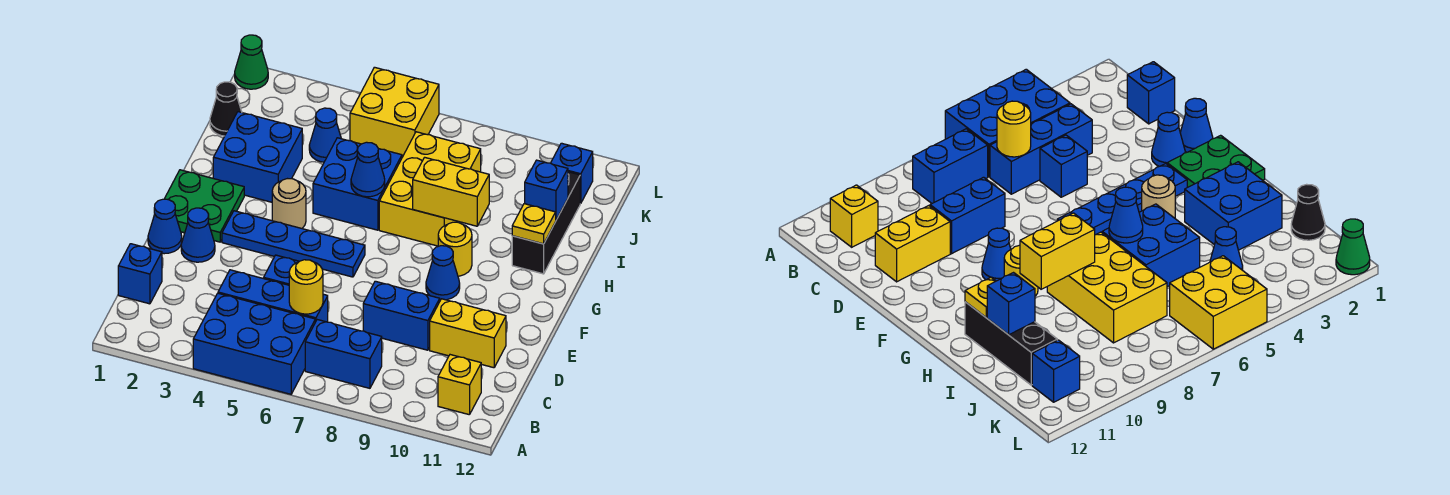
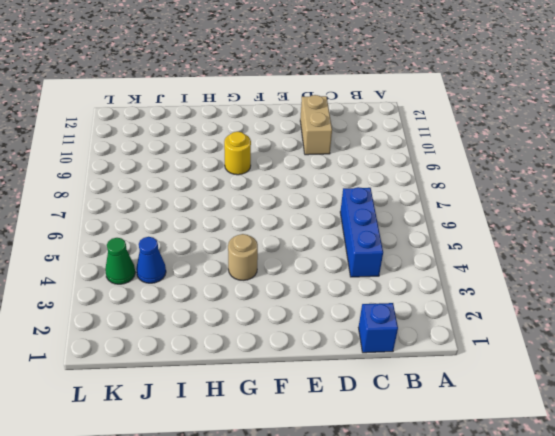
tan brick D10:D11 level 1 -> yellow brick D10:D11 level 1
green cone K4 level 1 -> green cone L1 level 1
none -> blue brick A4:B6 level 1
none -> blue brick B7:B8 level 1
none -> yellow brick B11 level 1

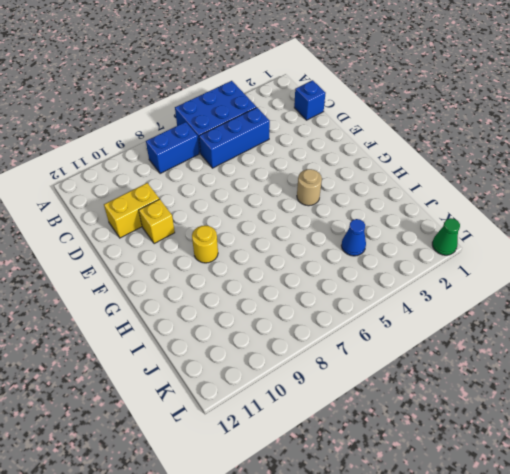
yellow brick E10 level 1 -> yellow brick B11 level 1
none -> blue brick D5 level 1
none -> blue brick D8:D9 level 1
none -> blue cone E1 level 1

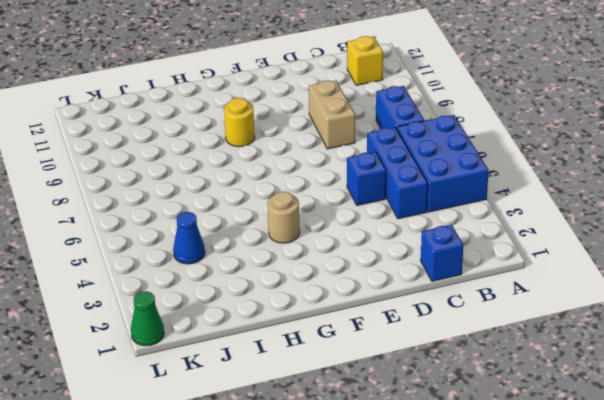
tan brick D8:D9 level 1 -> blue brick D8:D9 level 1
none -> yellow brick D10:D11 level 1
none -> blue cone E1 level 1
none -> blue cone E2 level 1

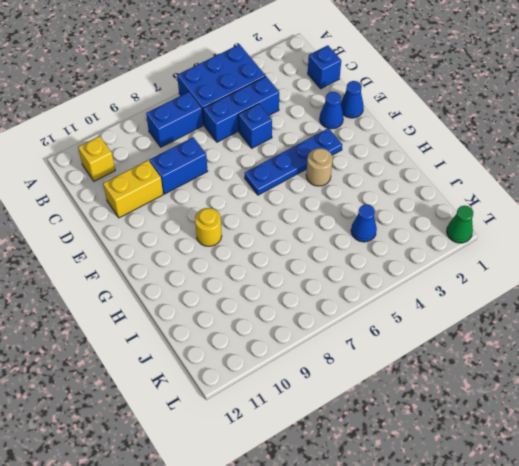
none -> green plate F1:G2 level 1
none -> blue cone F9 level 1
none -> blue brick H2:I3 level 1

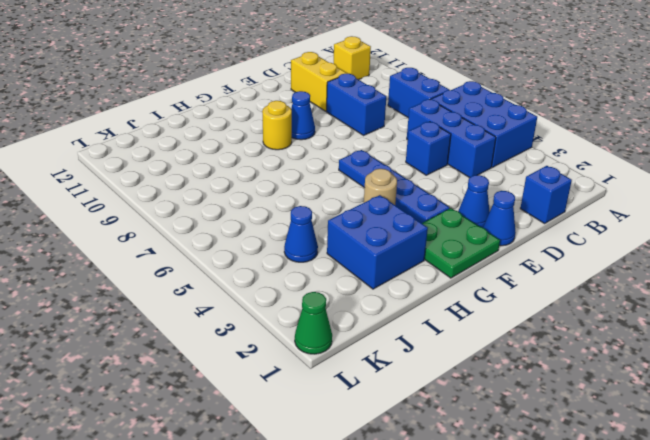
none -> blue brick H5:I6 level 1
none -> yellow brick H7:J8 level 1
none -> black brick H11:J11 level 1

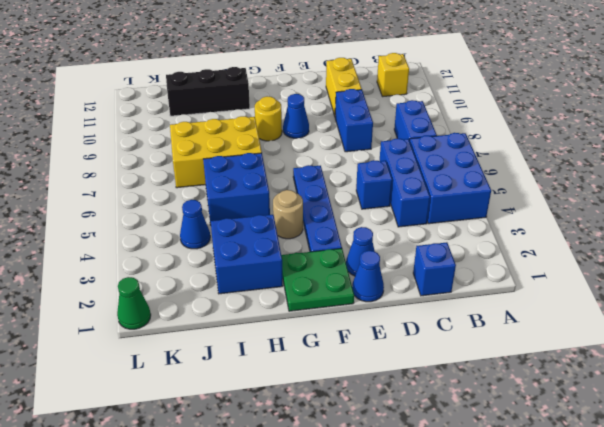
none -> black cone J1 level 1
none -> yellow brick K5:L6 level 1
none -> blue brick K11 level 1

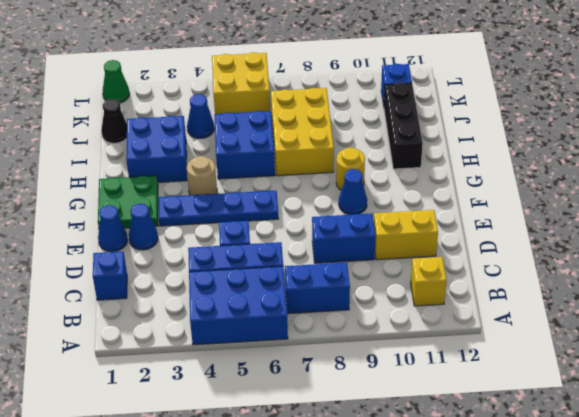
none -> yellow round brick C6 level 2
none -> blue cone H6 level 2
none -> yellow brick H8:H9 level 2

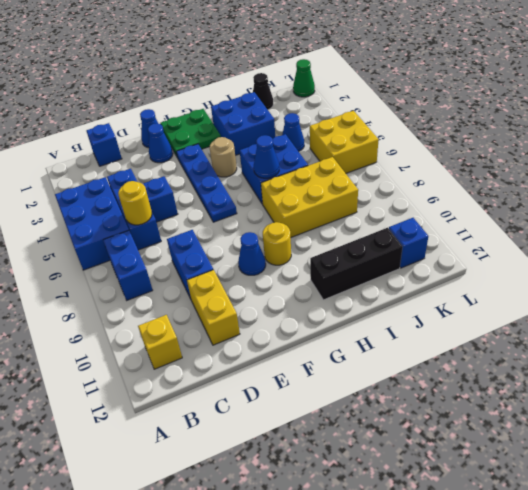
none -> yellow brick H8:H9 level 2
none -> yellow plate H11 level 2
none -> blue brick I11 level 2

